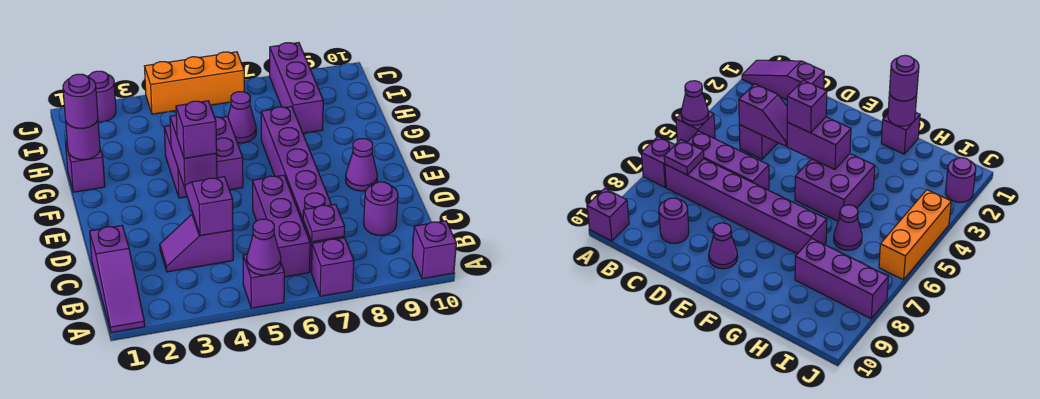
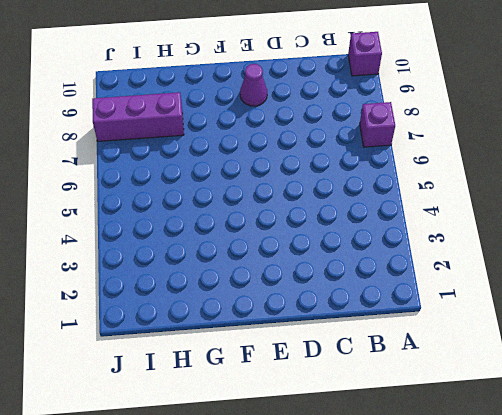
none -> purple slope A1:C1 level 1 top C
none -> purple brick A5 level 1
none -> purple brick B6:D6 level 1

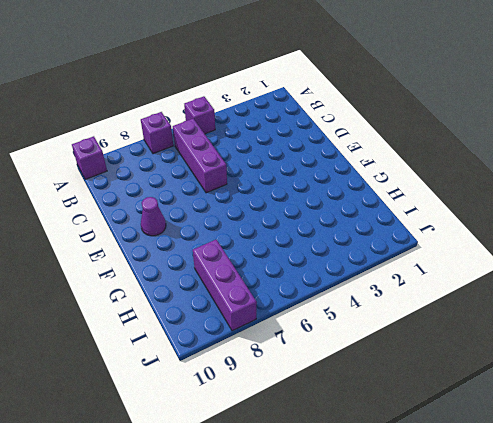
none -> purple slope A1:C1 level 1 top C
none -> purple brick B7:G7 level 1
none -> purple slope C3:C4 level 1 top 4

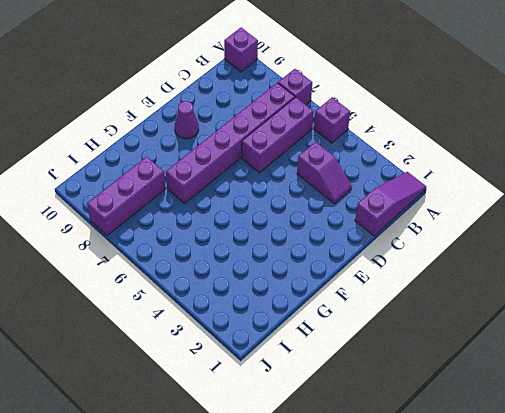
none -> purple round brick C9 level 1
none -> purple brick F4:G5 level 1
none -> purple brick G1 level 1

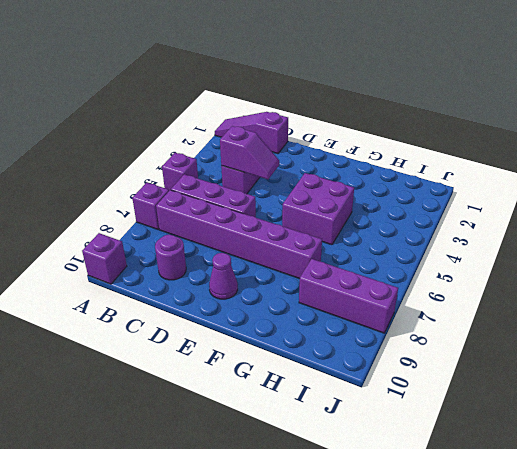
none -> purple brick G1 level 1
none -> purple cone H6 level 1
none -> purple round brick J2 level 1

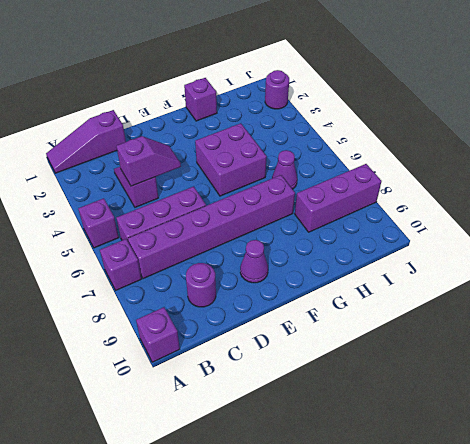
none -> orange brick J4:J6 level 1
none -> purple cone A5 level 2
none -> purple plate B7 level 2

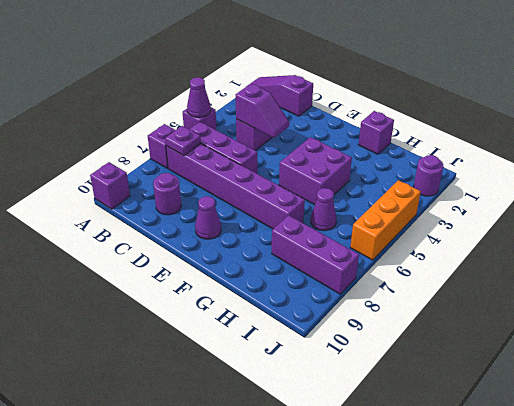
none -> purple brick E4:F4 level 2
none -> purple round brick G1 level 2
none -> purple brick E4 level 3

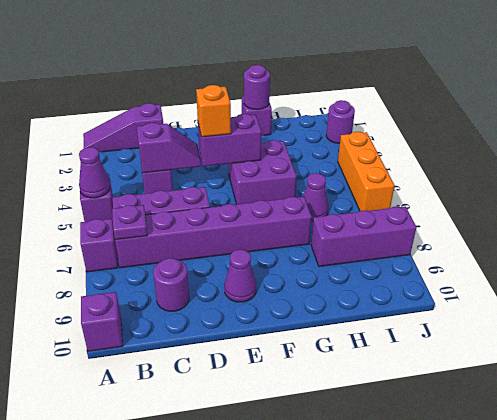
orange brick E4 level 3 -> purple brick E4 level 3
none -> purple round brick G1 level 3

